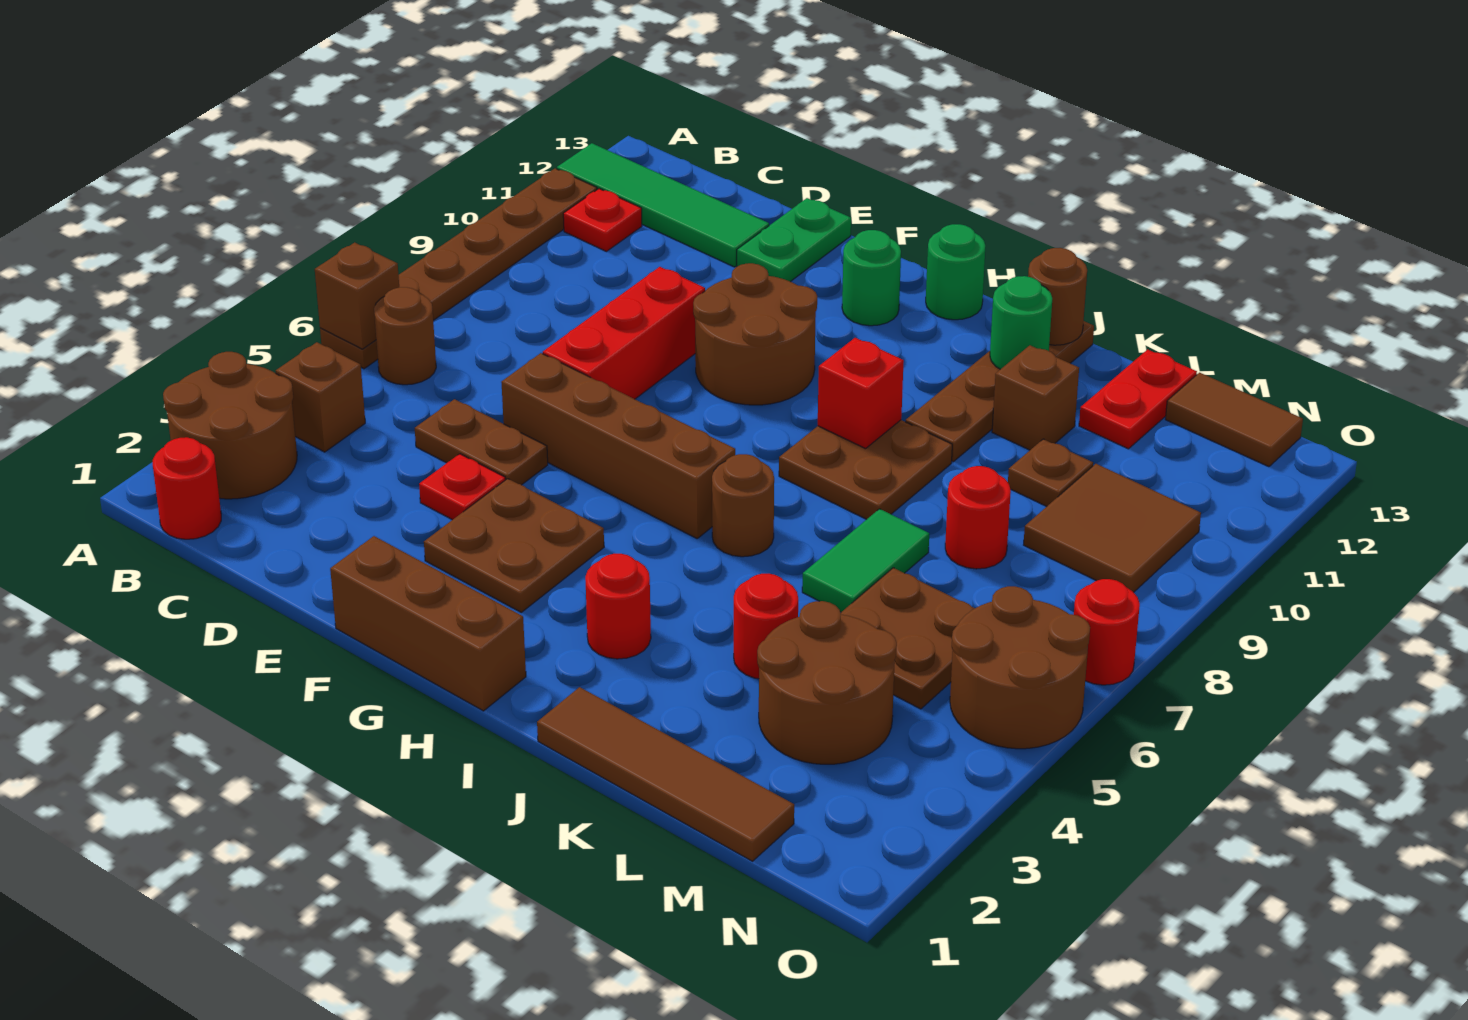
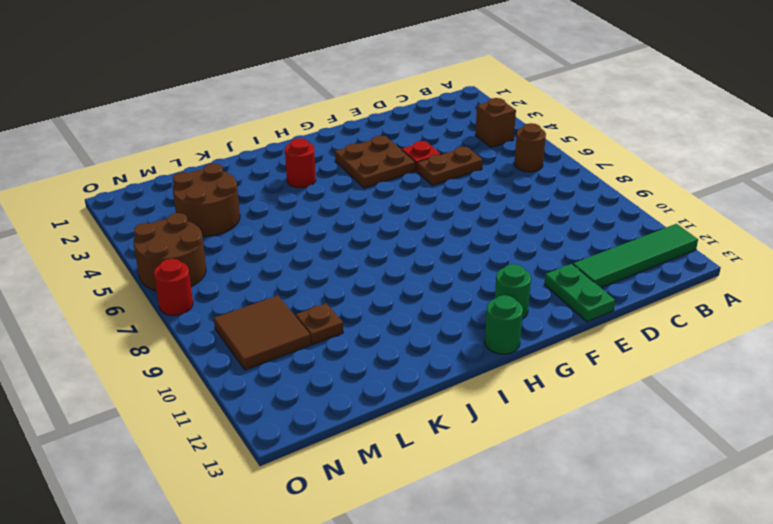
none -> brown round brick A2:B3 level 1
none -> brown plate A6:A11 level 1
none -> red round brick B1 level 1
none -> red plate B11 level 1

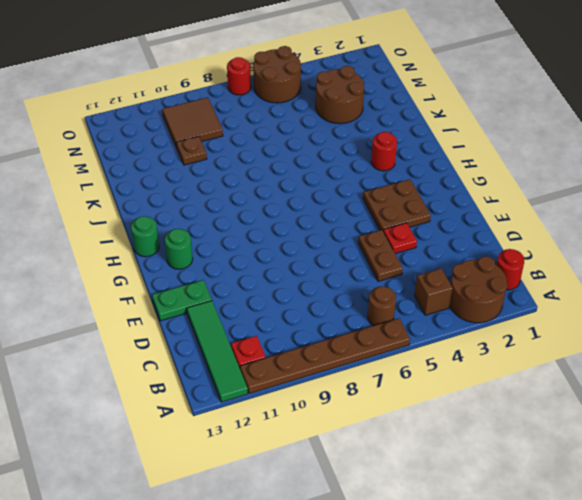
none -> brown brick E6:H6 level 1
none -> red brick E7:E9 level 1
none -> brown brick F1:H1 level 1
none -> brown round brick F9:G10 level 1

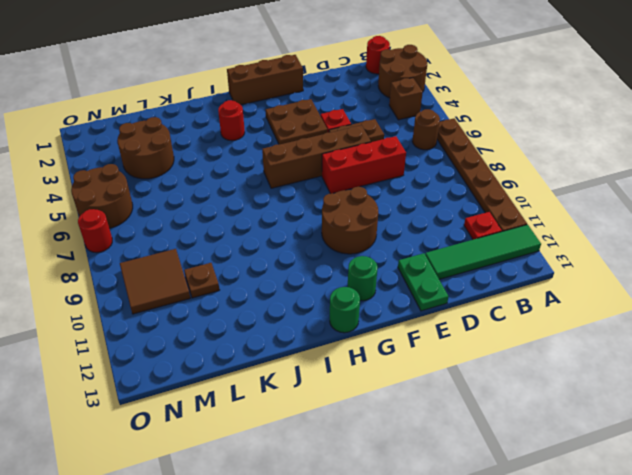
red brick D7:F7 level 1 -> red brick E7:E9 level 1
none -> brown round brick I6 level 1
none -> brown plate I8:J9 level 1
none -> brown tile J1:M1 level 1
none -> brown plate J10:J13 level 1

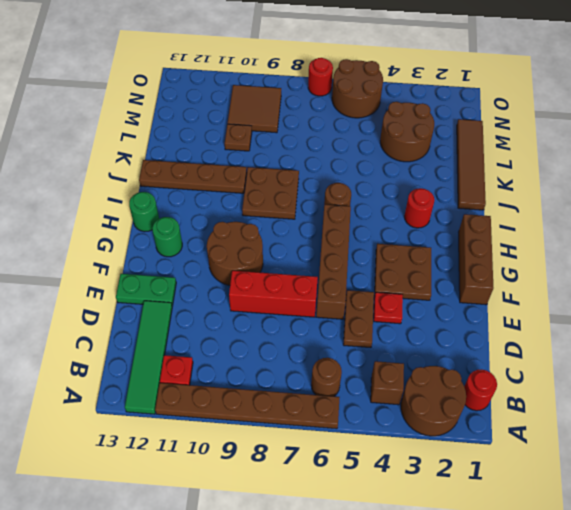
none -> red round brick K4 level 1
none -> green tile K6:K7 level 1
none -> brown brick K11 level 1
none -> brown plate L5:M6 level 1

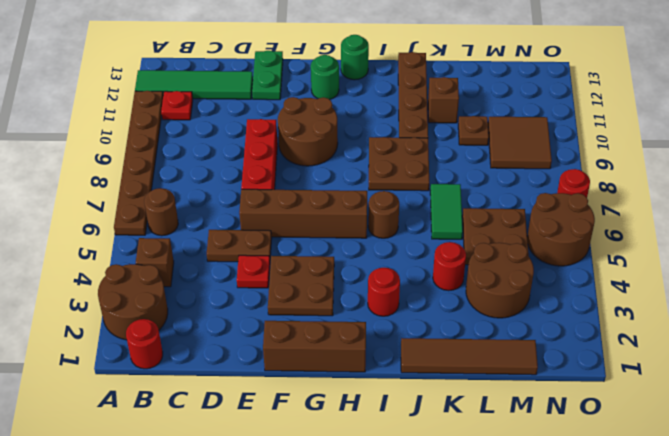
none -> red round brick L8 level 1
none -> red plate L12:L13 level 1
none -> brown tile M13:N13 level 1
none -> brown brick A6 level 2

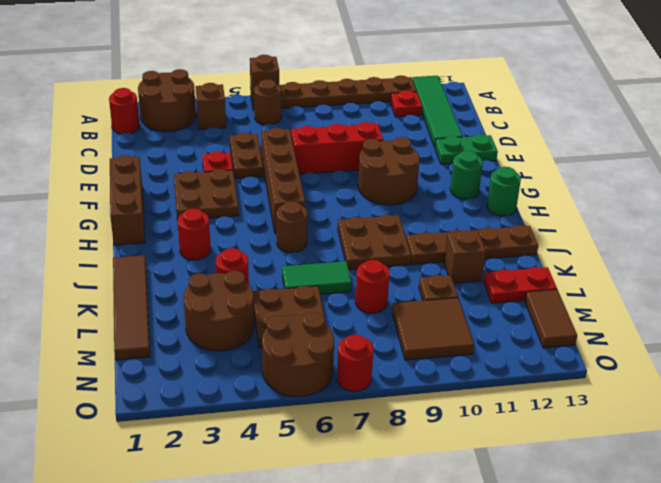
none -> red brick I9 level 2
none -> green round brick J12 level 2
none -> brown round brick J13 level 2

